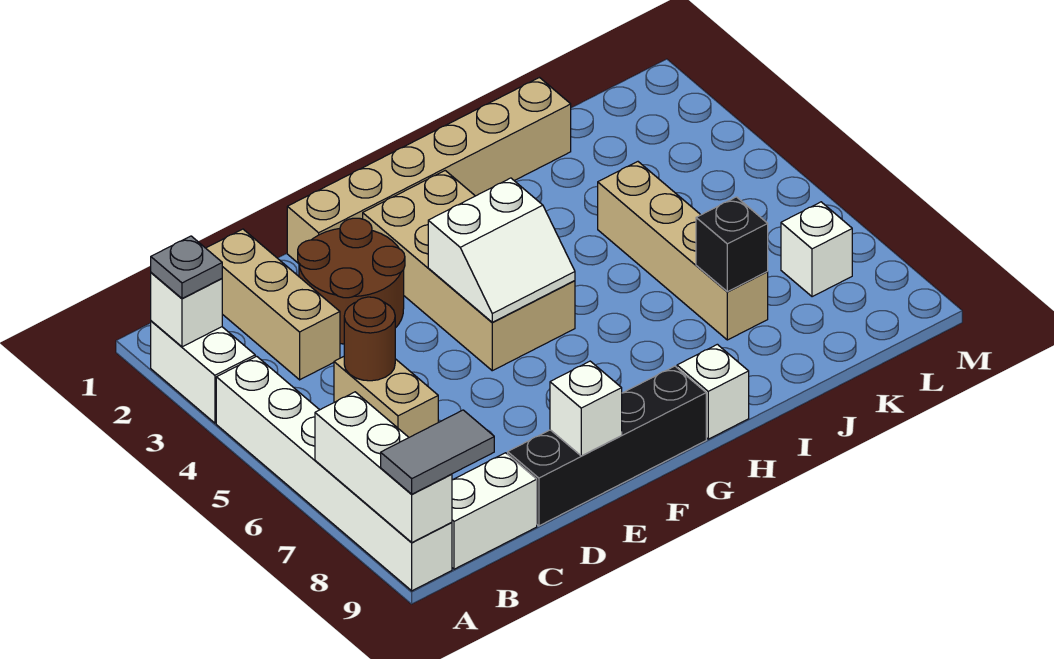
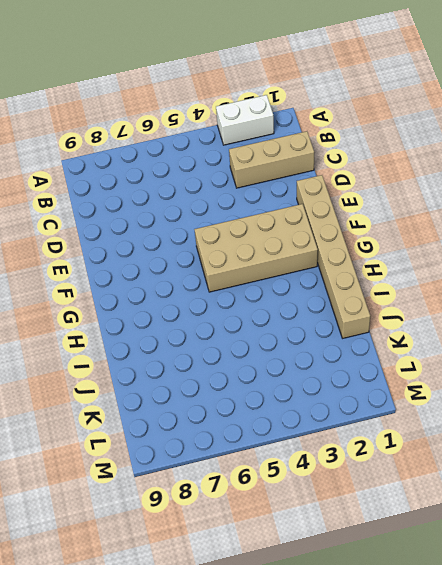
none -> white brick A4:A9 level 1
none -> white brick B9:C9 level 1
none -> tan brick C5:C6 level 1

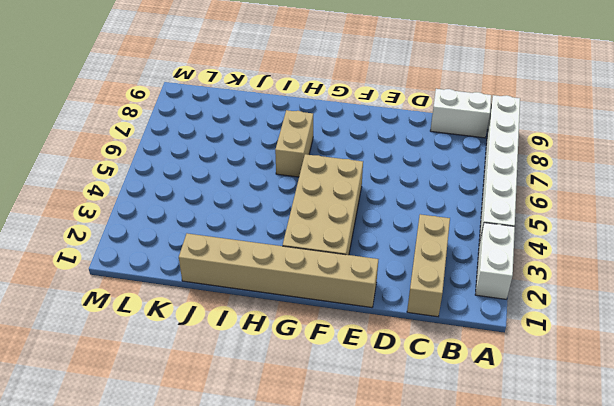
tan brick H6:H7 level 1 -> tan brick C5:C6 level 1
none -> brown round brick D2:E3 level 1
none -> black brick D9:G9 level 1
none -> white brick H9 level 1

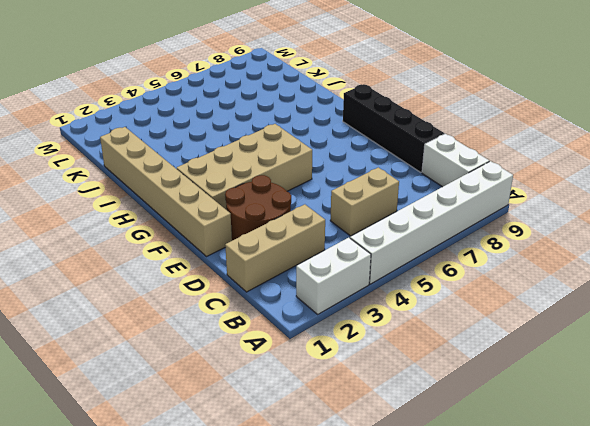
none -> white brick H9 level 1
none -> tan brick J4:J7 level 1
none -> white brick L7 level 1

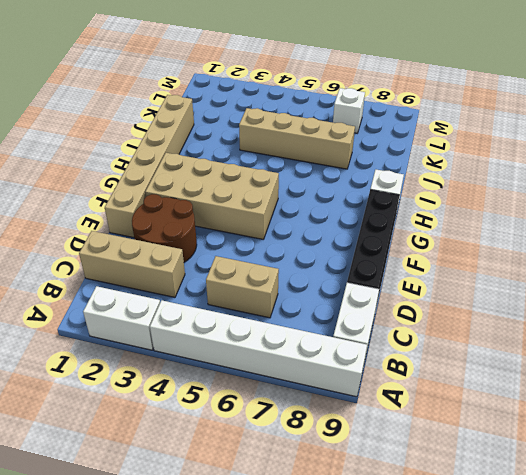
none -> white brick A2 level 2
none -> white brick A7:A9 level 2
none -> brown round brick C5 level 2

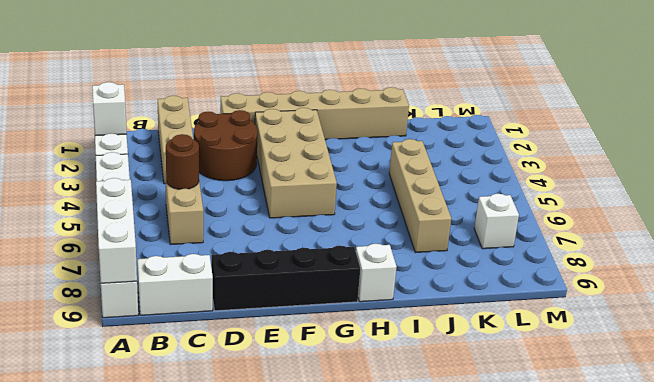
none -> white brick E9 level 2
none -> white slope F4:G5 level 2 top 4
none -> black brick J7 level 2

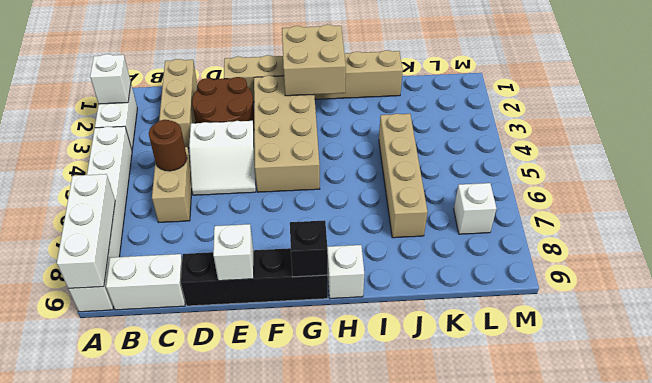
white slope D4:E5 level 1 top 4 -> white slope F4:G5 level 2 top 4
tan brick G1:H2 level 2 -> none
black brick G9 level 2 -> black brick J7 level 2
none -> grey plate A2 level 3
none -> grey tile A9:B9 level 3

